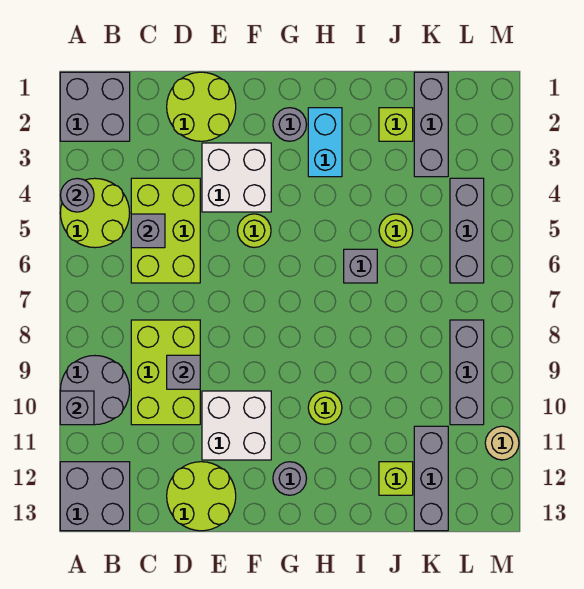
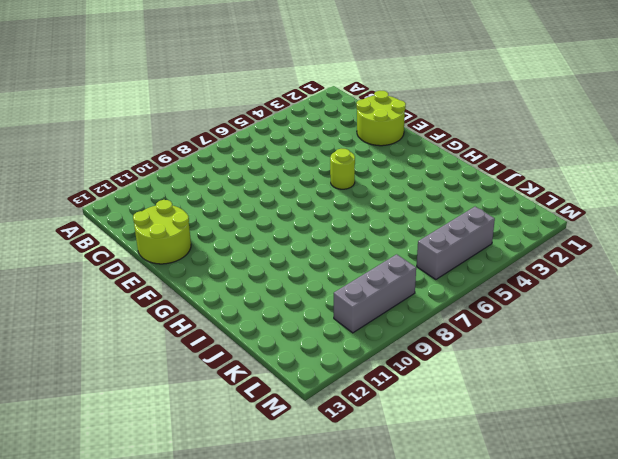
none -> grey brick A1:B2 level 1
none -> lime round brick A4:B5 level 1
none -> grey round brick A9:B10 level 1

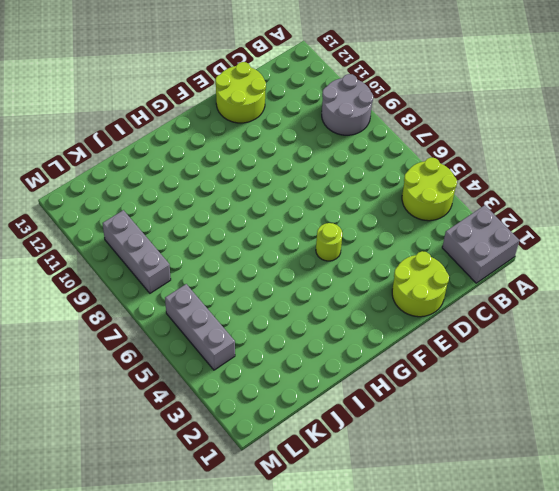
none -> grey brick A12:B13 level 1
none -> lime brick C4:D6 level 1
none -> lime brick C8:D10 level 1

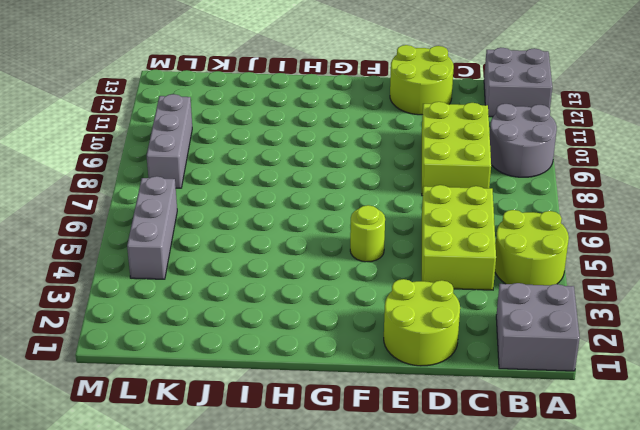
none -> white brick E3:F4 level 1
none -> white brick E10:F11 level 1
none -> grey round brick G2 level 1

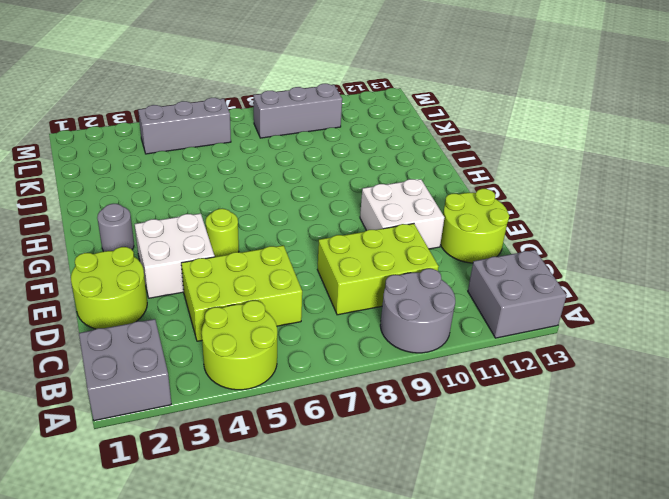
none -> grey round brick G12 level 1
none -> cyan brick H2:H3 level 1
none -> lime round brick H10 level 1

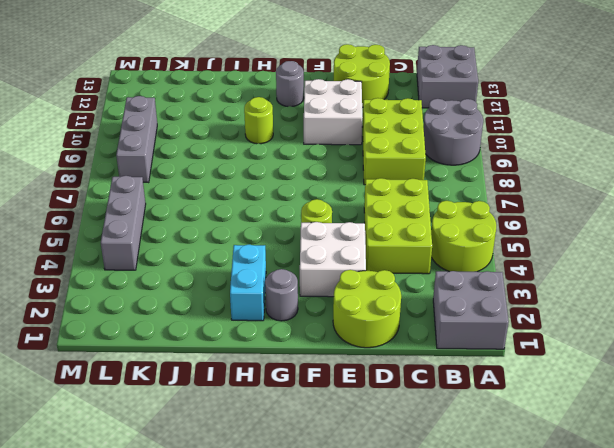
none -> grey brick I6 level 1
none -> lime brick J2 level 1
none -> lime round brick J5 level 1

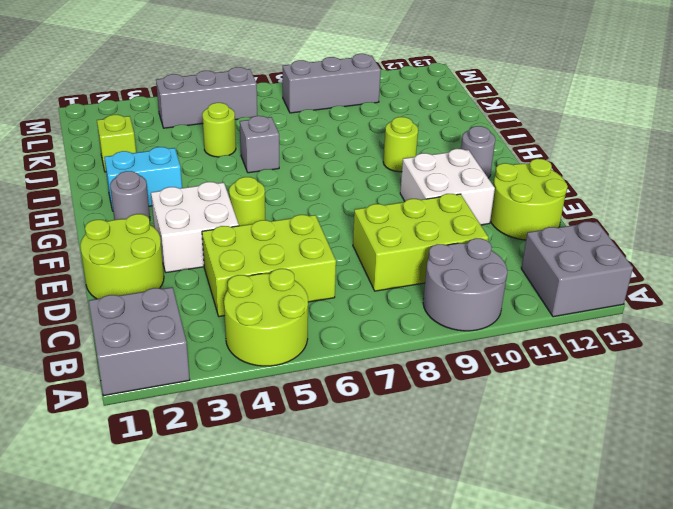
none -> lime brick J12 level 1
none -> grey brick K1:K3 level 1
none -> grey brick K11:K13 level 1

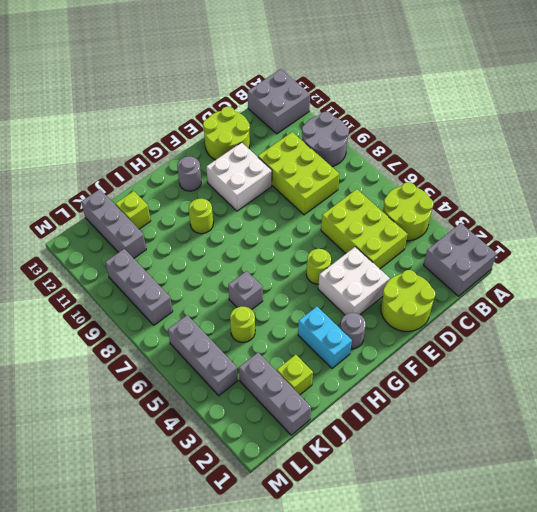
none -> tan round brick M11 level 1
none -> grey round brick A4 level 2
none -> grey brick A10 level 2

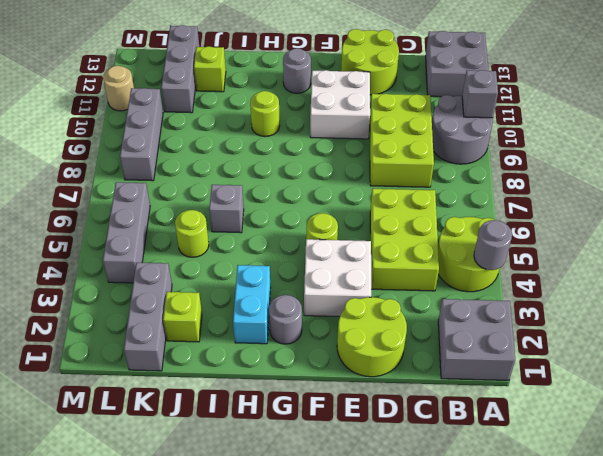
none -> grey brick C5 level 2
none -> grey brick D9 level 2

